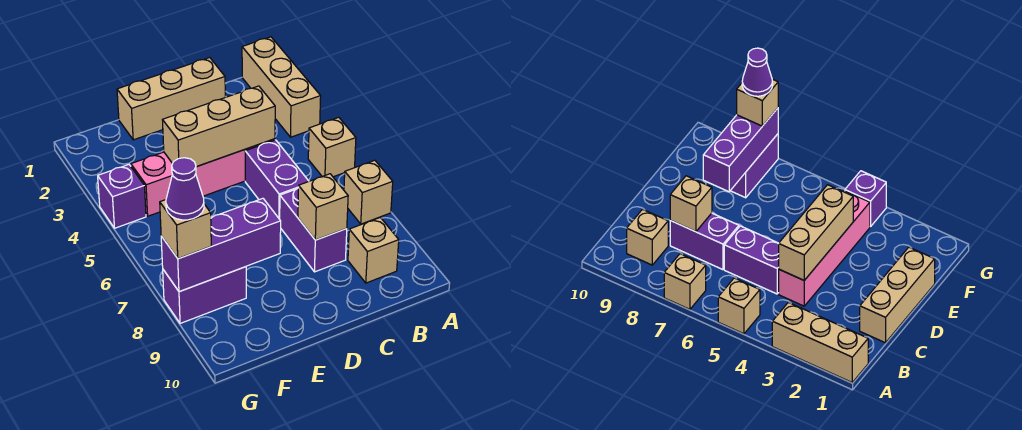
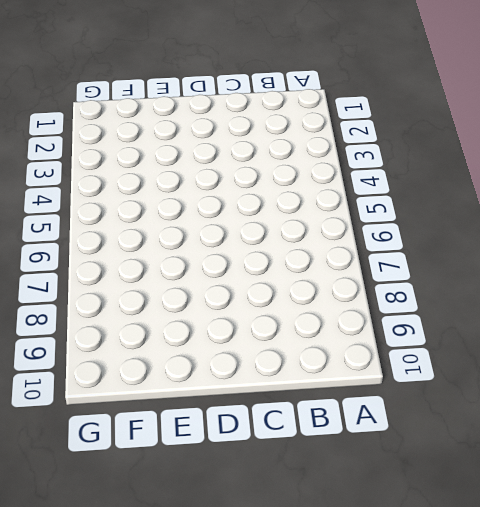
none -> tan brick A1:A3 level 1
none -> tan brick A5 level 1
none -> tan brick A7 level 1

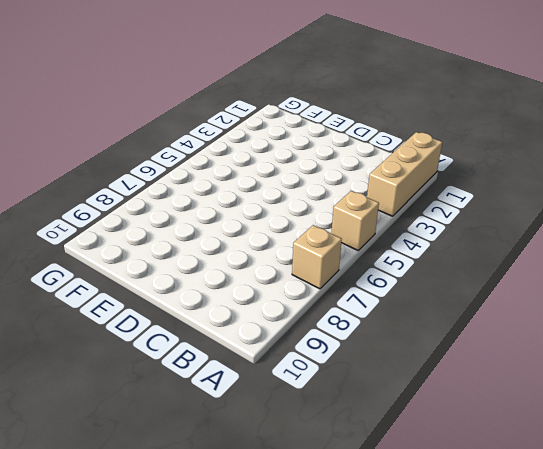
none -> tan brick B9 level 1
none -> tan brick C1:E1 level 1
none -> pink brick C4:F4 level 1

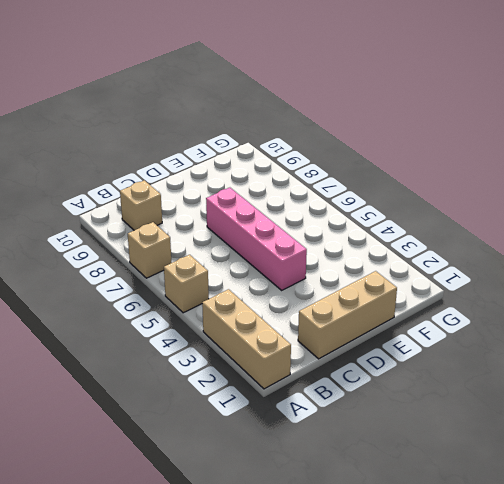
pink brick D4:D7 level 1 -> pink brick C4:F4 level 1
none -> purple brick C5:C6 level 1
none -> purple brick C7:C8 level 1
none -> purple brick F8:G8 level 1

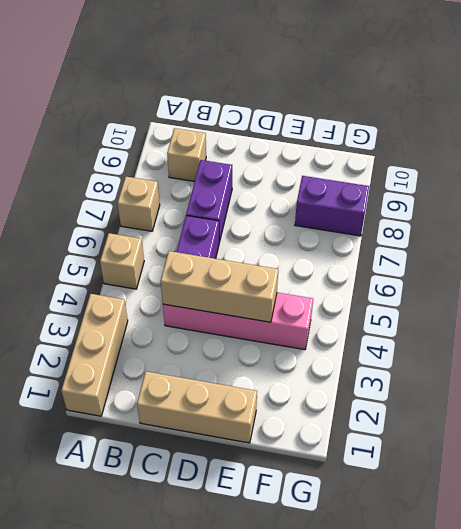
none -> purple brick G4 level 1
none -> tan brick C8 level 2
none -> purple brick E8:G8 level 2

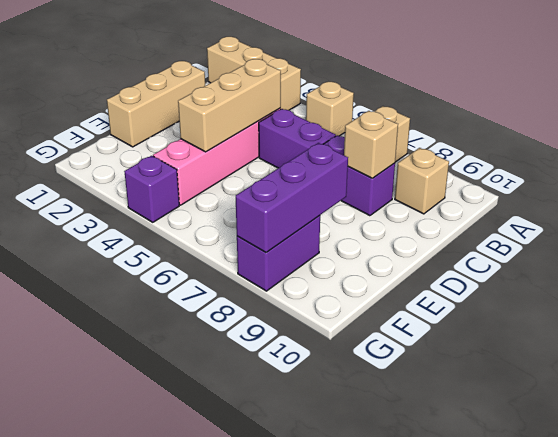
none -> tan brick G8 level 3
none -> purple cone G8 level 4

